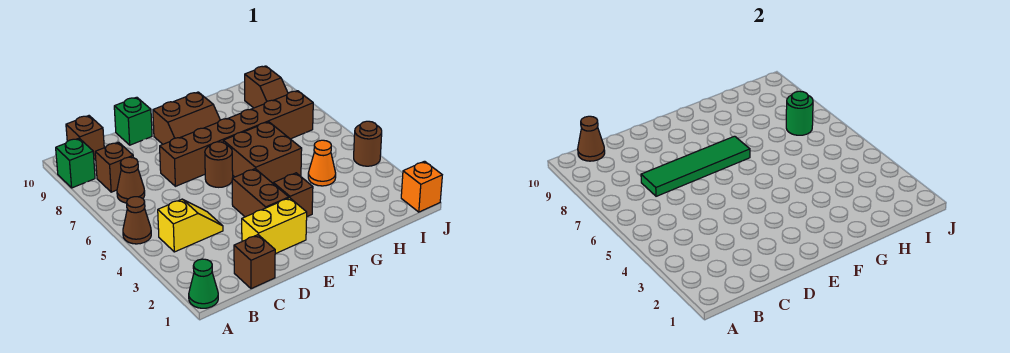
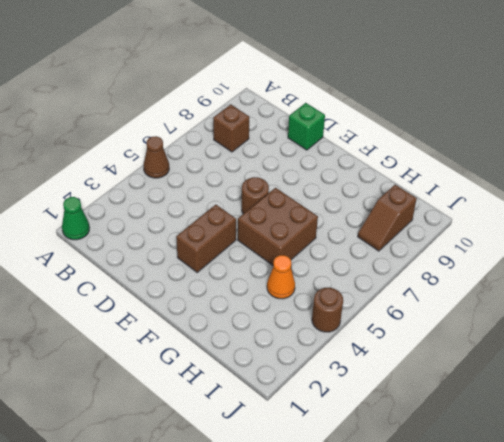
none -> green brick A9 level 1
none -> yellow slope B4:C4 level 1 top B
none -> brown cone B7 level 1

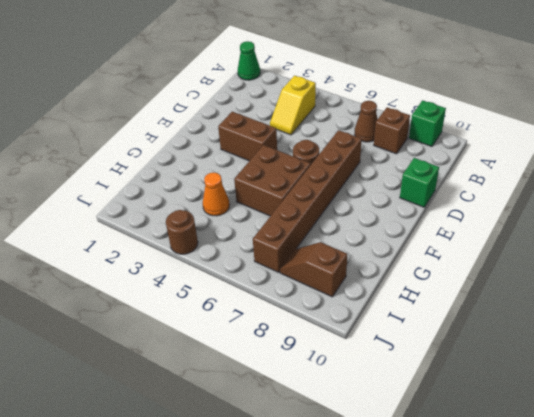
none -> brown cone A5 level 1
none -> brown brick B10 level 1
none -> brown brick C1 level 1

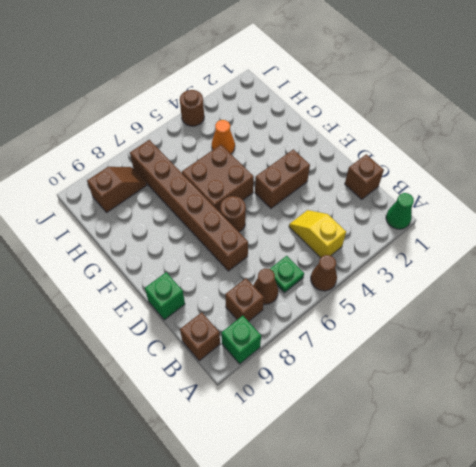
green plate B6 level 1 -> none
none -> yellow brick D2:E2 level 1
none -> brown slope E8:F9 level 1 top 9
none -> brown brick F3 level 1

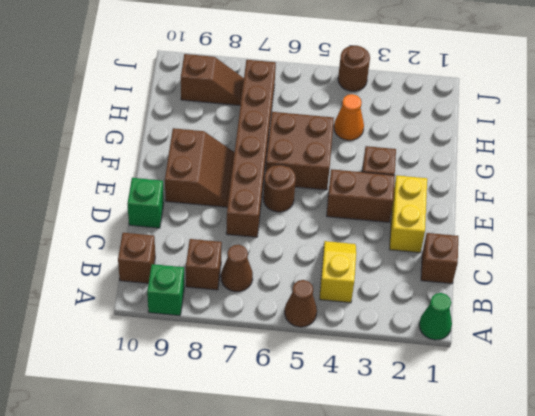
none -> orange brick J1 level 1
none -> brown cone B10 level 2
none -> green tile C7:F7 level 2

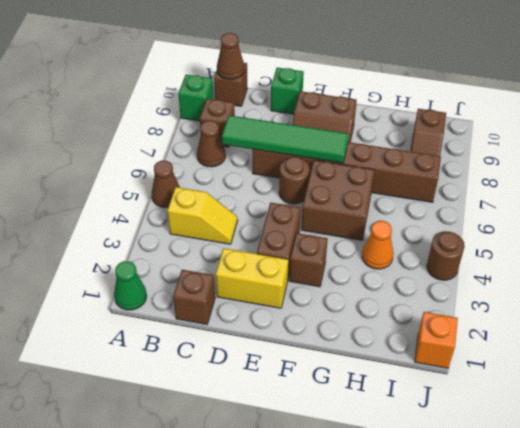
none -> green round brick I7 level 2

